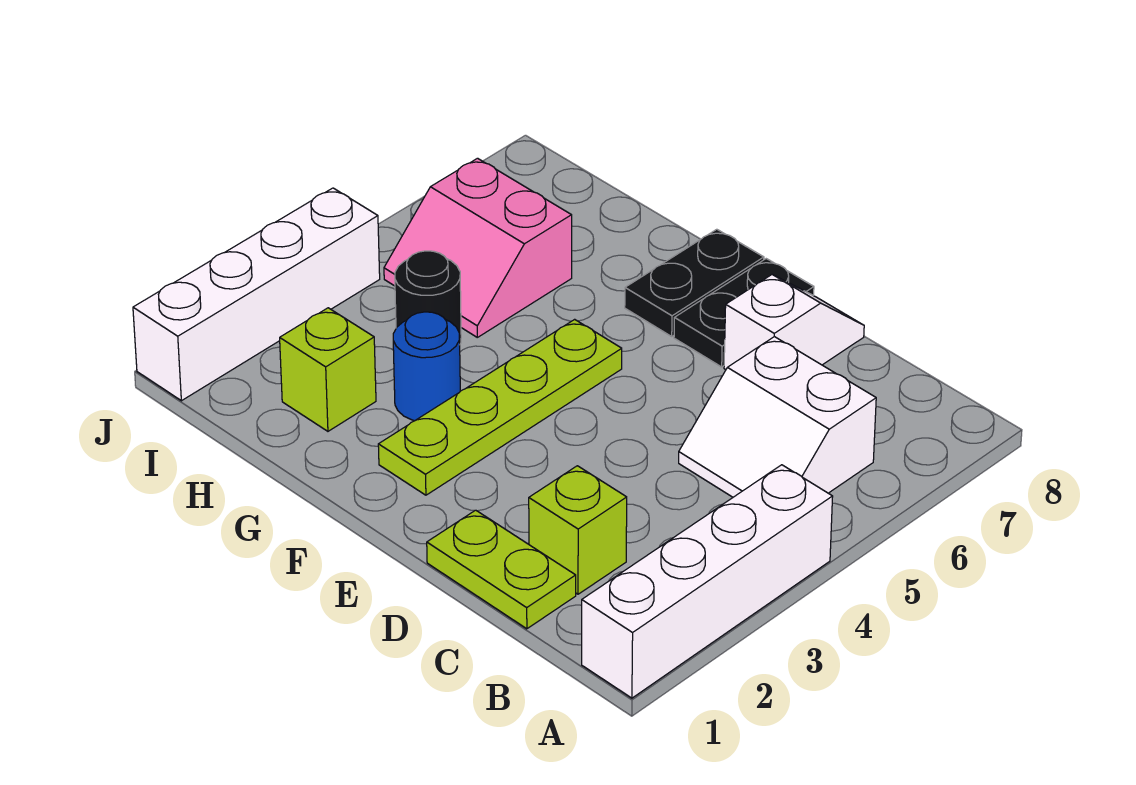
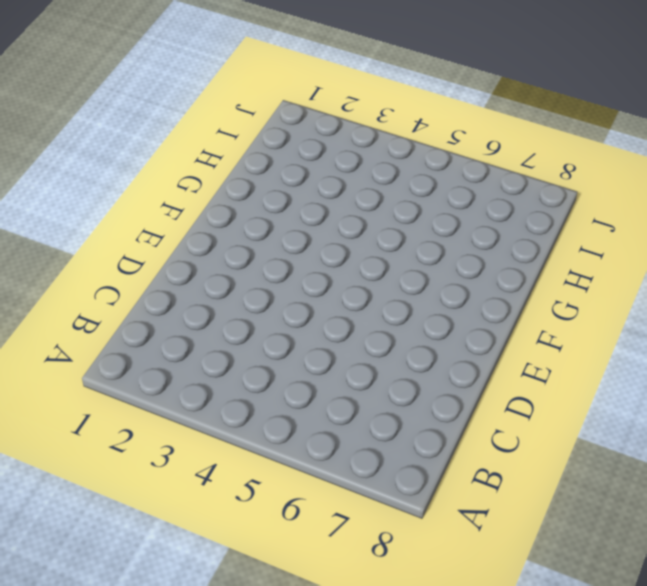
none -> white brick A1:A4 level 1
none -> white slope B5:C6 level 1 top 6
none -> lime plate C1:D1 level 1

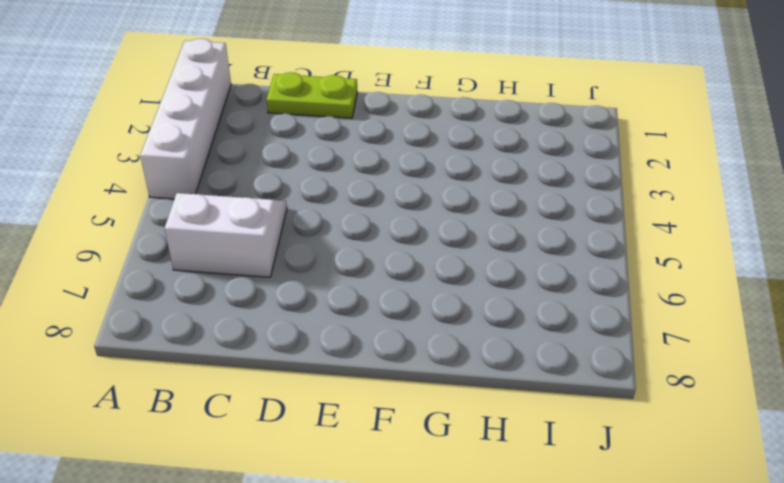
none -> lime brick C2 level 1
none -> white slope D7:D8 level 1 top 7
none -> black plate E7:E8 level 1

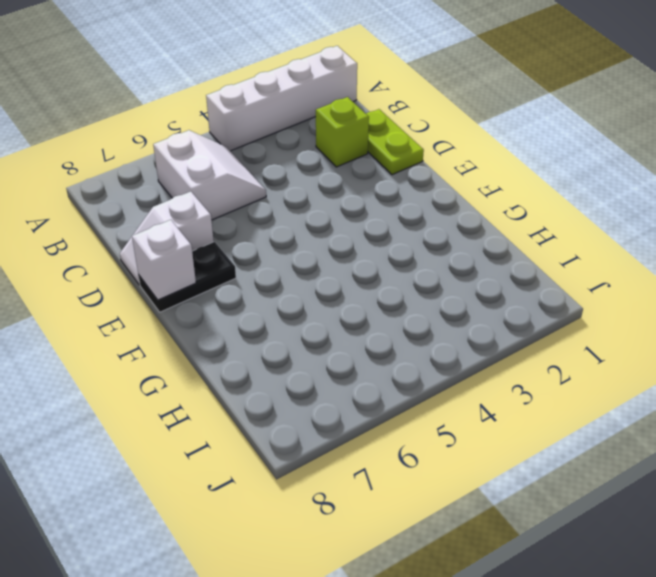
white brick E8 level 2 -> none
none -> lime plate F2:F5 level 1
none -> black plate F7:F8 level 1
none -> blue round brick G3 level 1

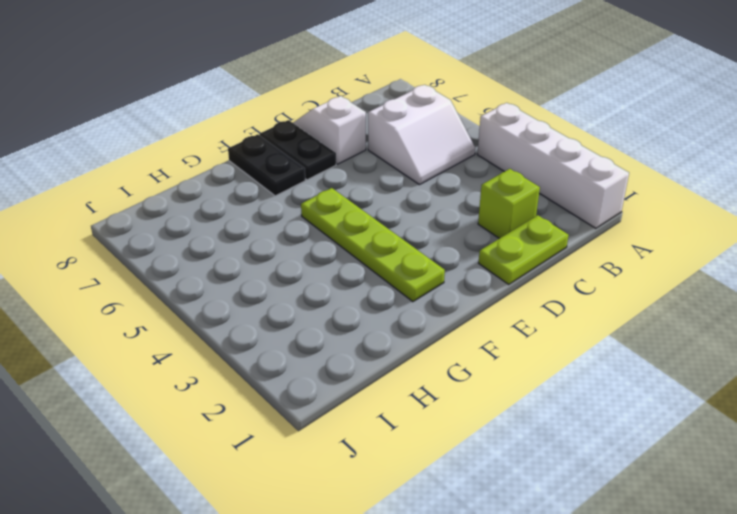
none -> blue round brick G3 level 1
none -> lime brick H2 level 1
none -> black round brick H4 level 1

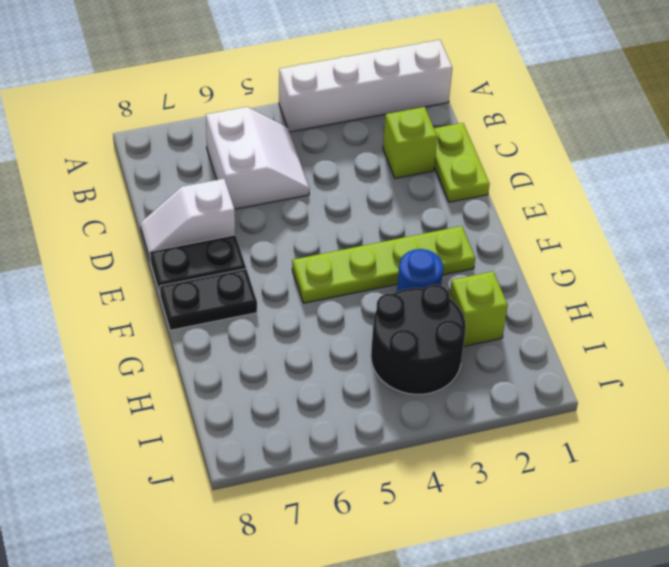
black round brick H3:I4 level 1 -> black round brick H4 level 1
none -> pink slope H5:I6 level 1 top 6
none -> white brick J1:J4 level 1

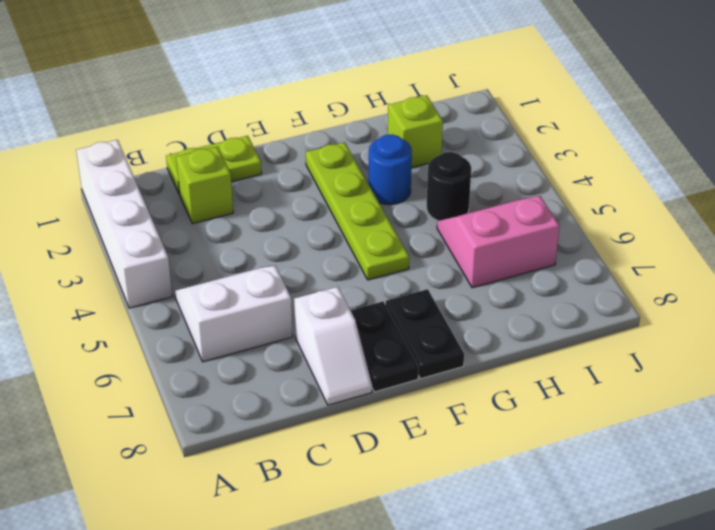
none -> white brick J1:J4 level 1

